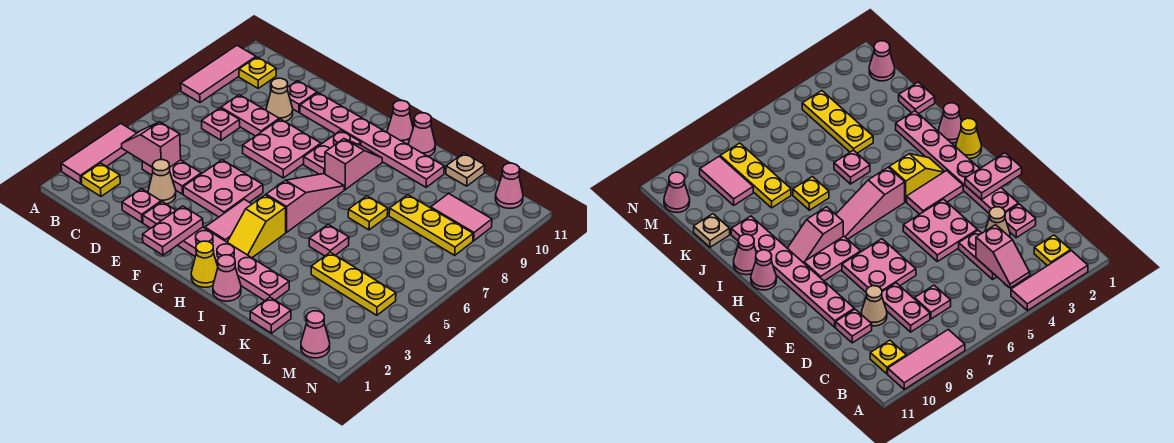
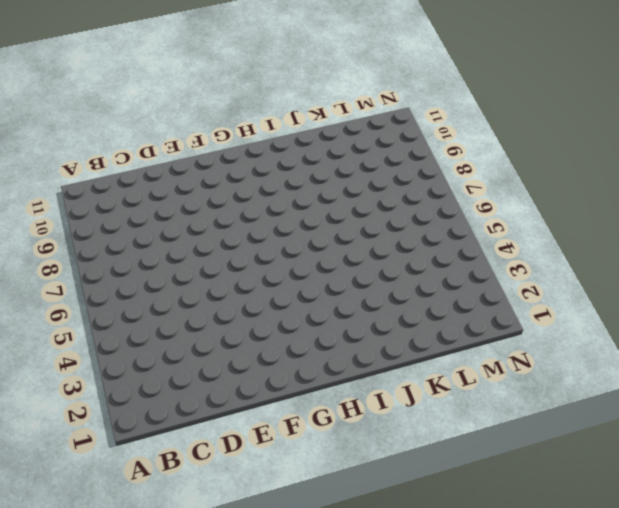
none -> pink tile A2:A4 level 1
none -> pink tile A8:A10 level 1
none -> yellow plate B2 level 1
none -> yellow plate B10 level 1

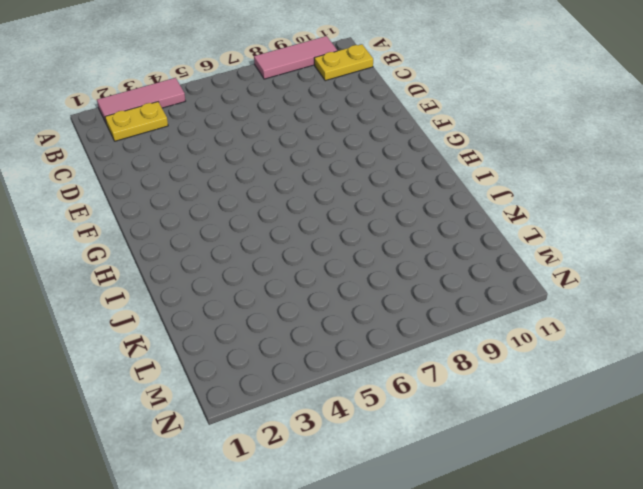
yellow plate B2:B3 level 1 -> yellow plate B2 level 1
yellow plate B10:B11 level 1 -> yellow plate B10 level 1
none -> pink plate C4:D4 level 1
none -> pink plate C7 level 1
none -> pink plate C8:D8 level 1
none -> pink plate D2 level 1

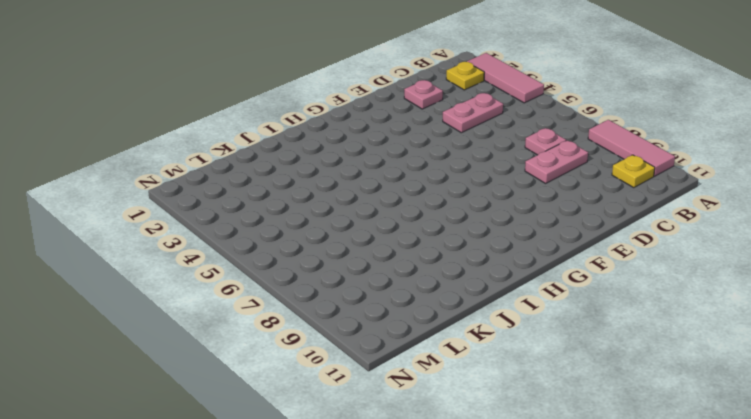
none -> tan cone D3 level 1
none -> tan cone D9 level 1
none -> pink plate D10 level 1
none -> pink plate E2:J2 level 1

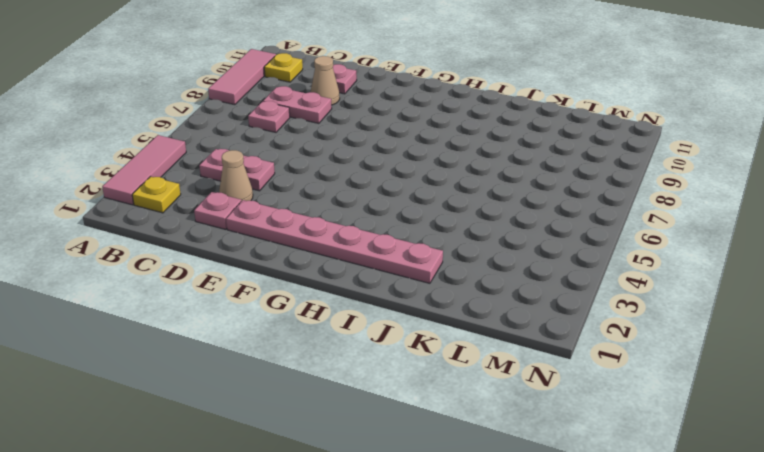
none -> pink plate E4:F5 level 1
none -> pink plate E7:F8 level 1
none -> pink plate E10:J10 level 1
none -> pink tile G3:G4 level 1

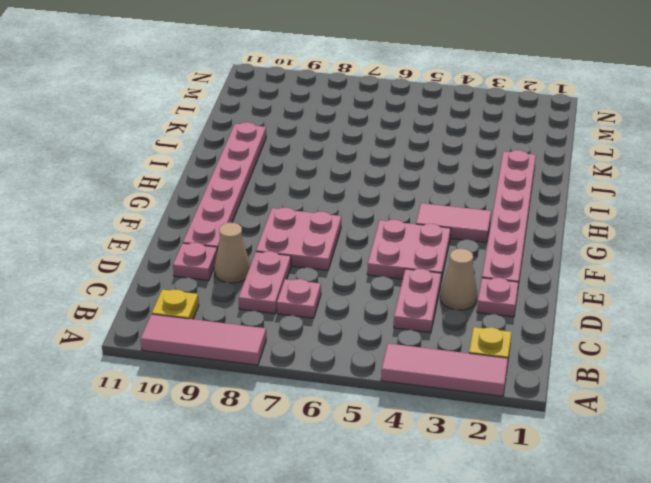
none -> pink plate G8:G9 level 1
none -> yellow cone H1 level 1
none -> yellow slope H3:H4 level 1 top 4
none -> pink slope H5:H7 level 1 top 5

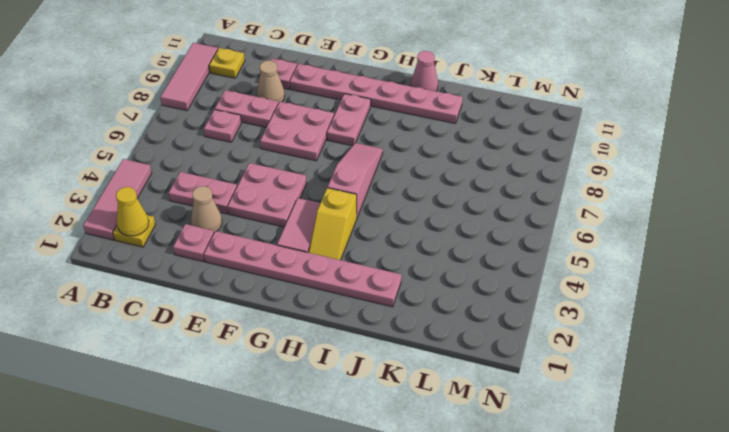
yellow cone B2 level 2 -> yellow cone H1 level 1
none -> pink slope H8:H9 level 1 top 8
none -> pink cone H11 level 1
none -> pink cone I1 level 1
none -> pink plate J5 level 1

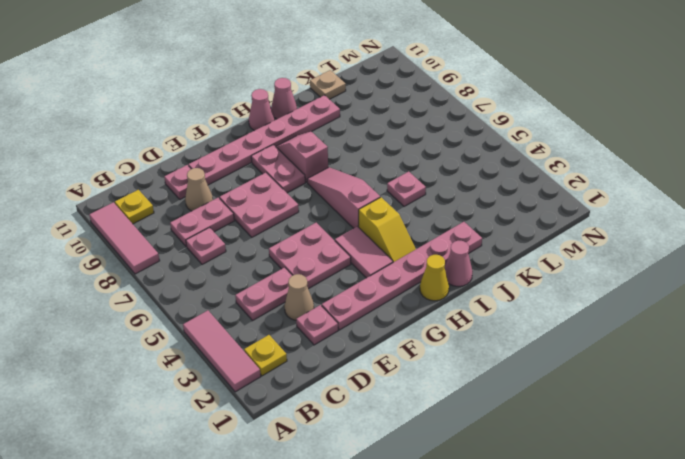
none -> yellow plate J7 level 1
none -> pink plate K1 level 1
none -> yellow plate K4:M4 level 1
none -> yellow plate K8:M8 level 1

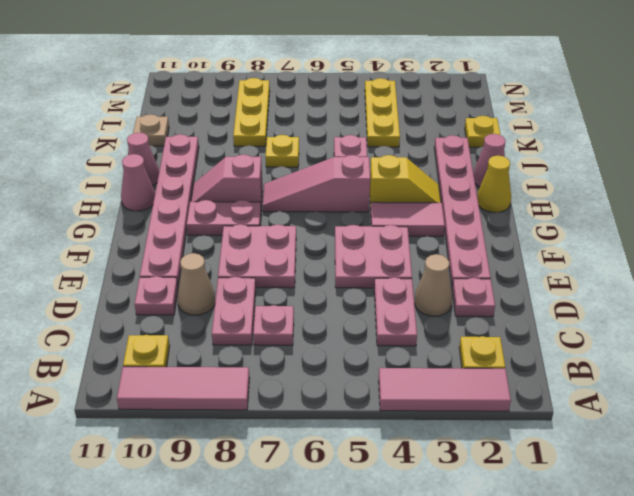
yellow plate K1 level 1 -> pink plate K1 level 1
none -> pink tile L9:M9 level 1
none -> pink cone M1 level 1
none -> pink cone M11 level 1
none -> pink slope B4:C4 level 2 top C

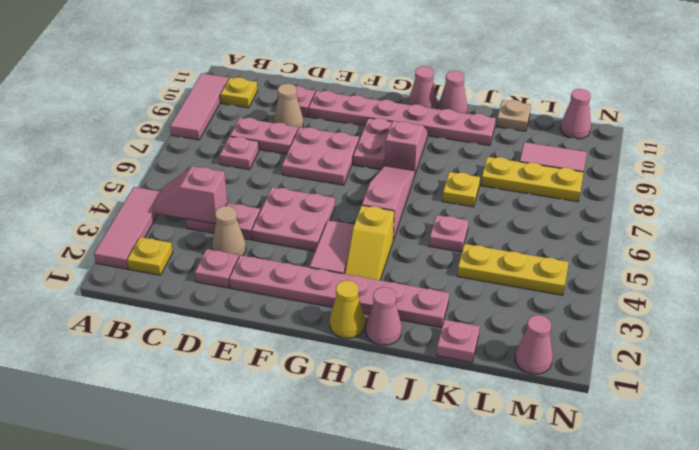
none -> pink plate F1:F2 level 2

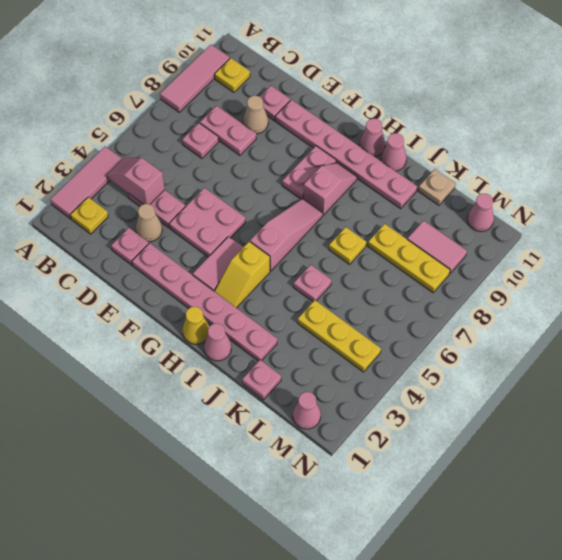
none -> pink plate E7:F8 level 1
none -> pink plate F1:F2 level 2

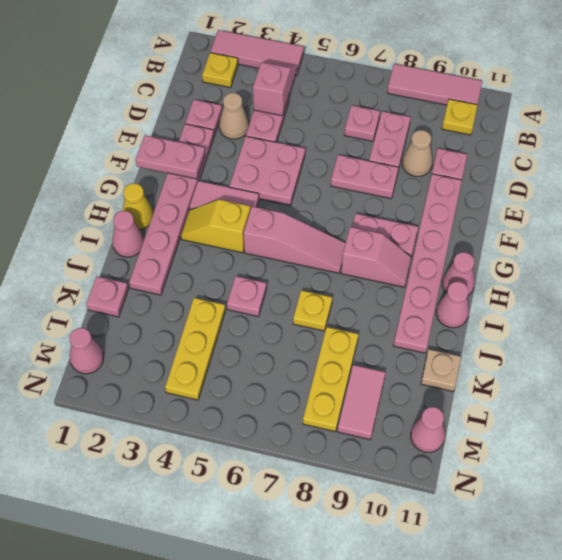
pink plate E7:E8 level 1 -> pink plate E7:F8 level 1

